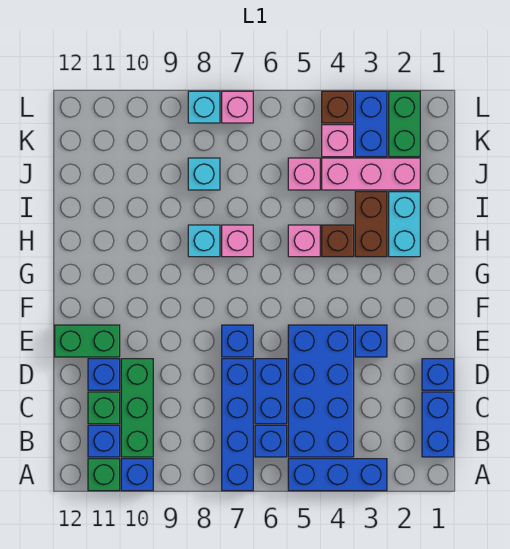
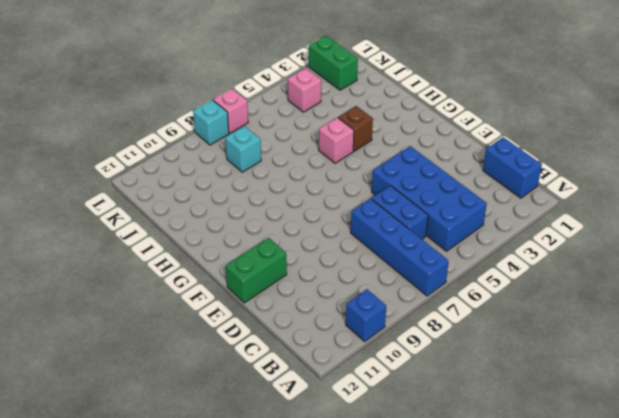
none -> blue brick A3:A5 level 1
none -> green brick A11 level 1
none -> blue brick B6 level 1
none -> green brick B10:D10 level 1

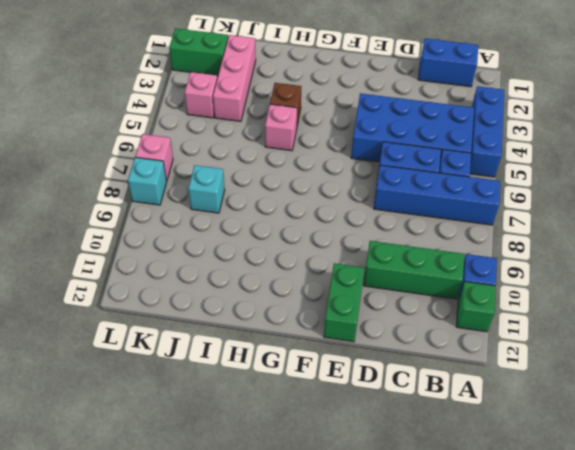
none -> blue brick B11 level 1
none -> green brick C11 level 1
none -> blue brick D1 level 1
none -> blue brick D11 level 1

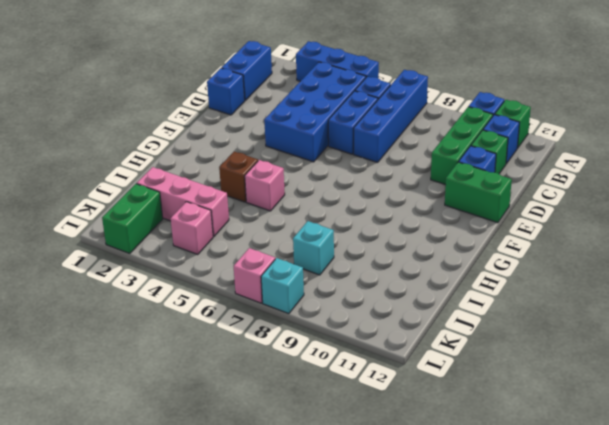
none -> blue brick E3 level 1
none -> blue brick E7 level 1
none -> cyan brick H2:I2 level 1
none -> brown brick H3:I3 level 1

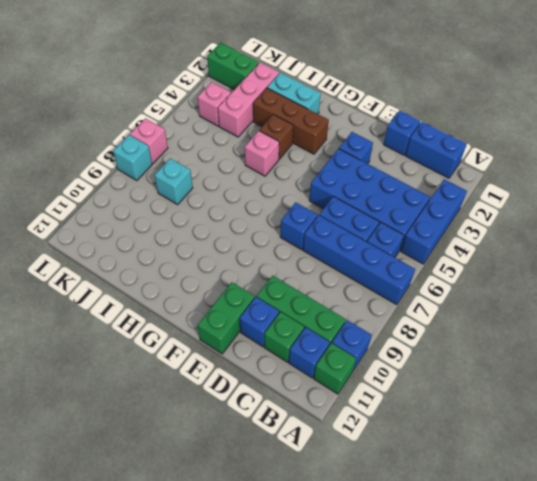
brown brick G3:I3 level 1 -> brown brick H3:I3 level 1
none -> pink brick H7 level 1
none -> cyan brick H8 level 1
none -> pink brick J5 level 1
none -> blue brick K3:L3 level 1

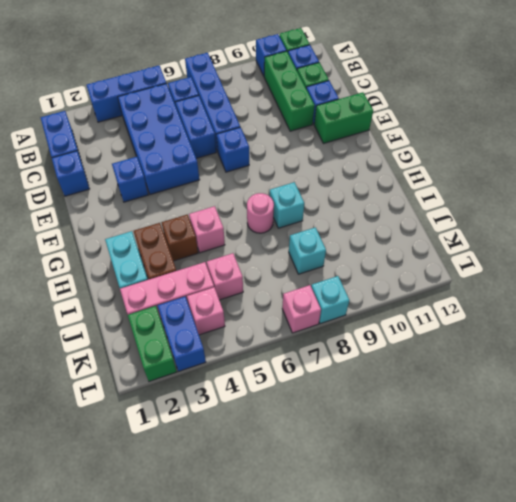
pink round brick H7 level 1 -> pink brick H7 level 1
none -> brown brick L4 level 1

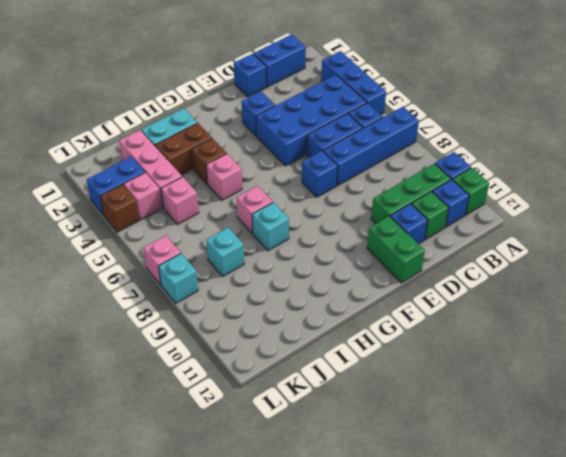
none -> green brick K2:L2 level 1

